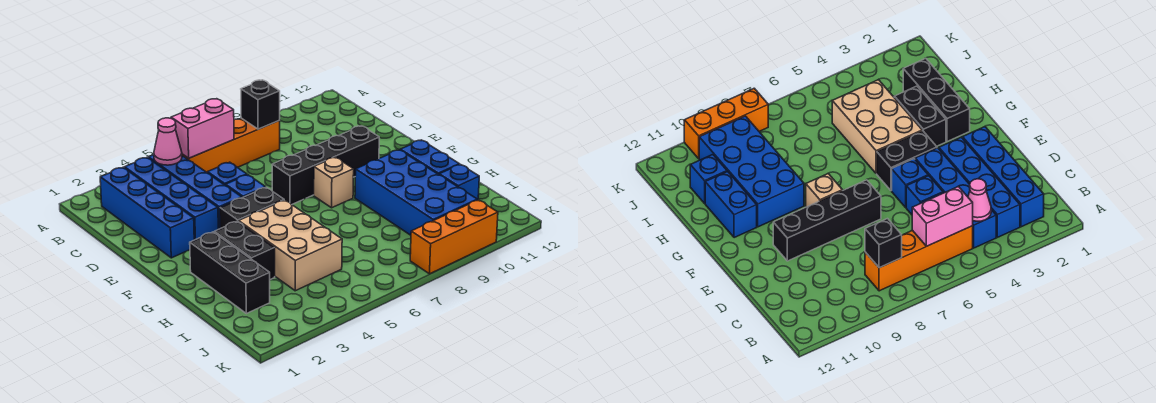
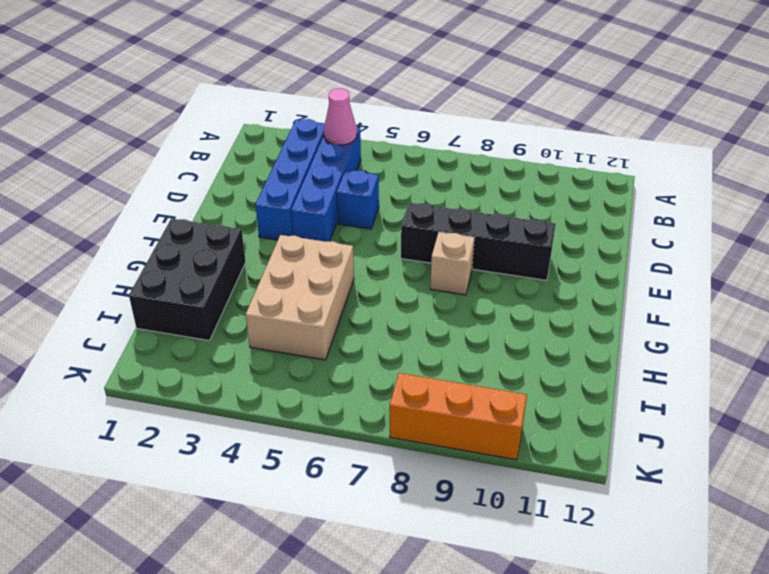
black brick G1:I2 level 1 -> black brick G2:I2 level 1
none -> blue brick B2:E2 level 1
none -> orange brick B5:B8 level 1
none -> blue brick E5 level 1

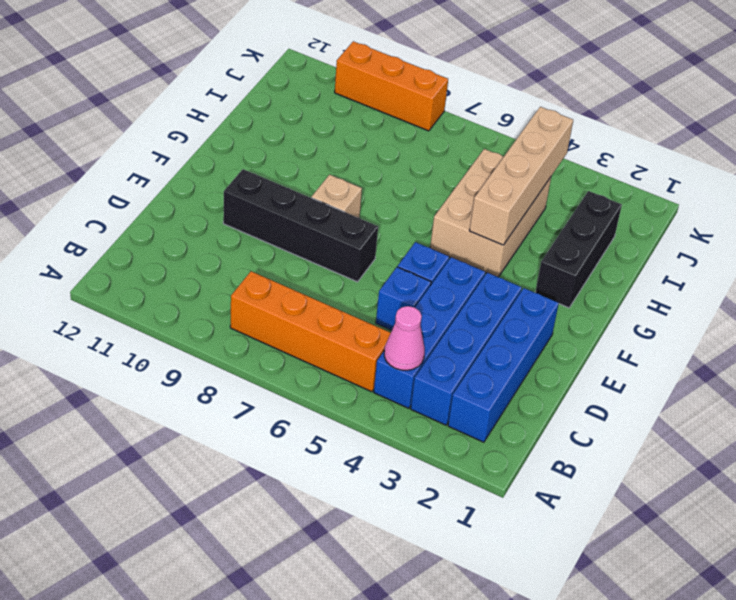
tan brick G4:J4 level 2 -> none
none -> black brick F4:F5 level 1
none -> black brick G3:H3 level 1
none -> blue brick G9:J10 level 1

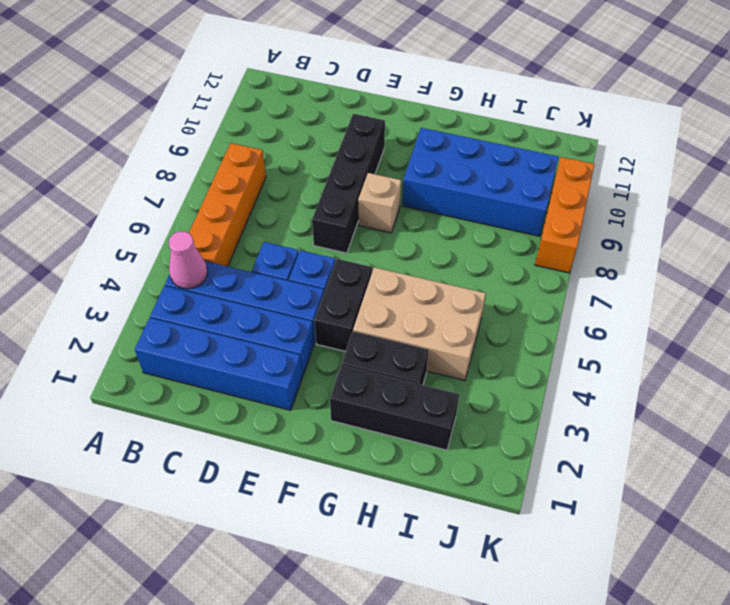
none -> blue brick G11:H11 level 1
none -> blue brick I11 level 1
none -> pink brick B5:B6 level 2

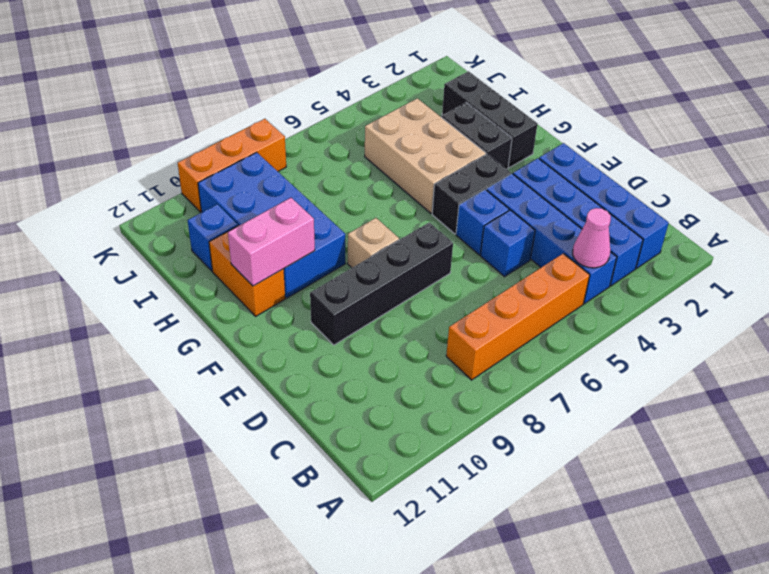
pink brick G10:G11 level 2 -> pink brick B5:B6 level 2
orange brick G11:H11 level 1 -> blue brick G11:H11 level 1
none -> black brick B8 level 2

